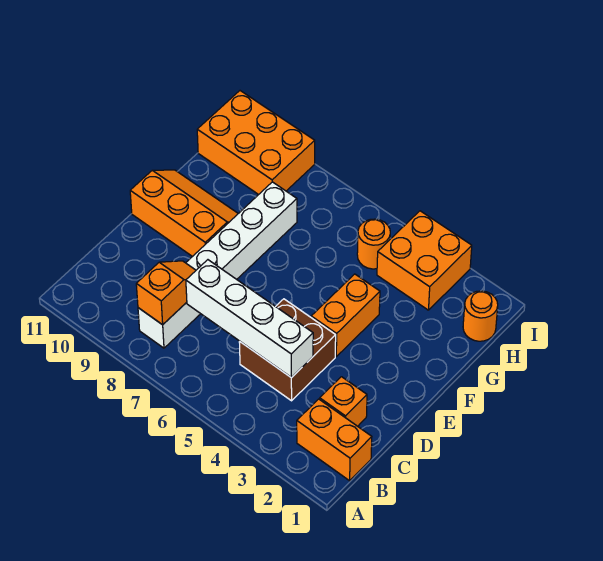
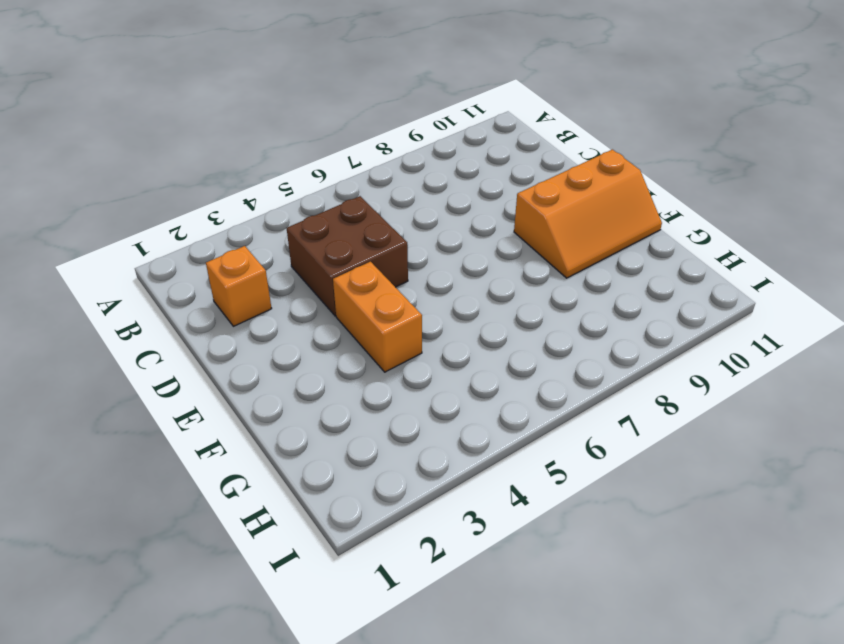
none -> orange brick B1:B2 level 1
none -> white brick B8:G8 level 1
none -> orange round brick H1 level 1

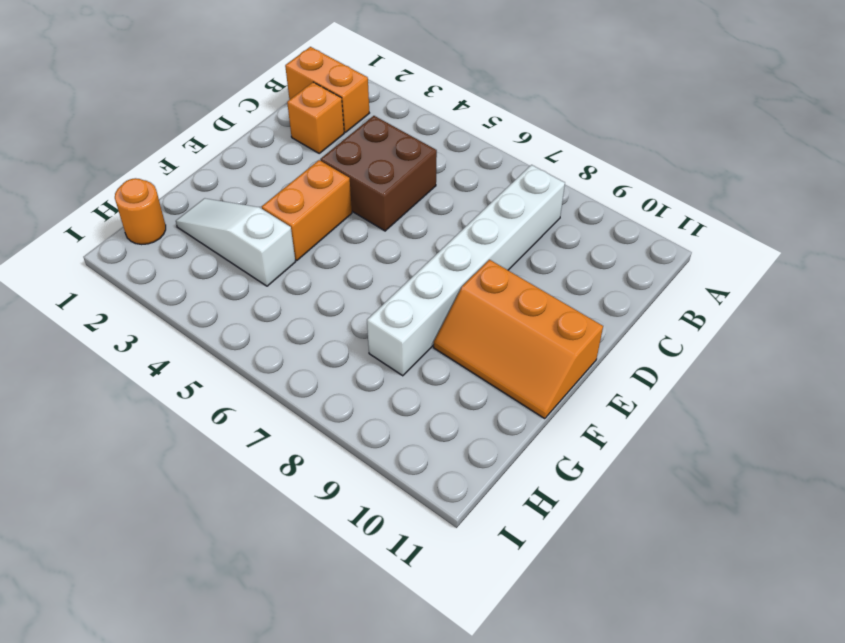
white slope G2:G4 level 1 top 4 -> none
none -> orange brick H3:I4 level 1
none -> orange round brick H5 level 1
none -> orange brick H9:I11 level 1

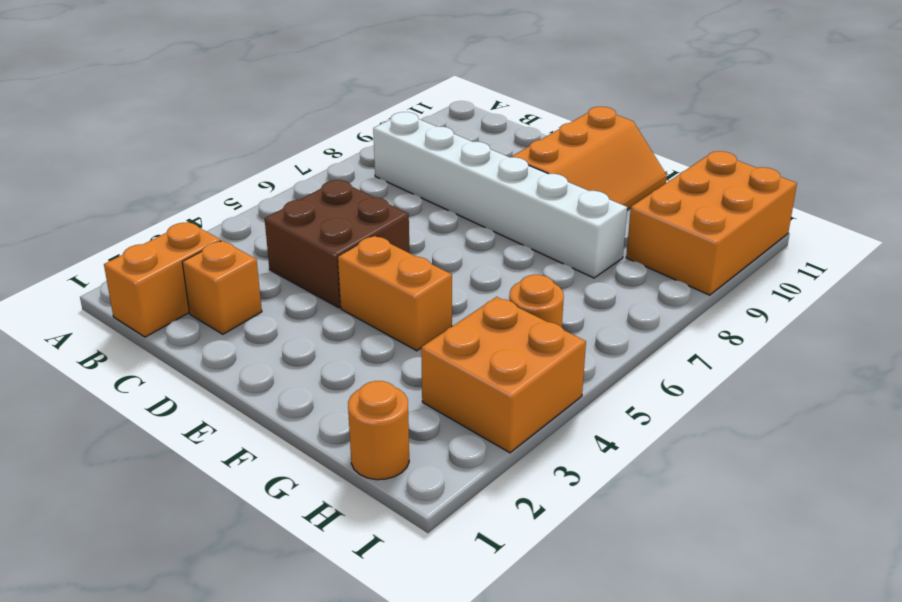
none -> orange slope B8:C8 level 2 top B
none -> white brick C4:C7 level 2

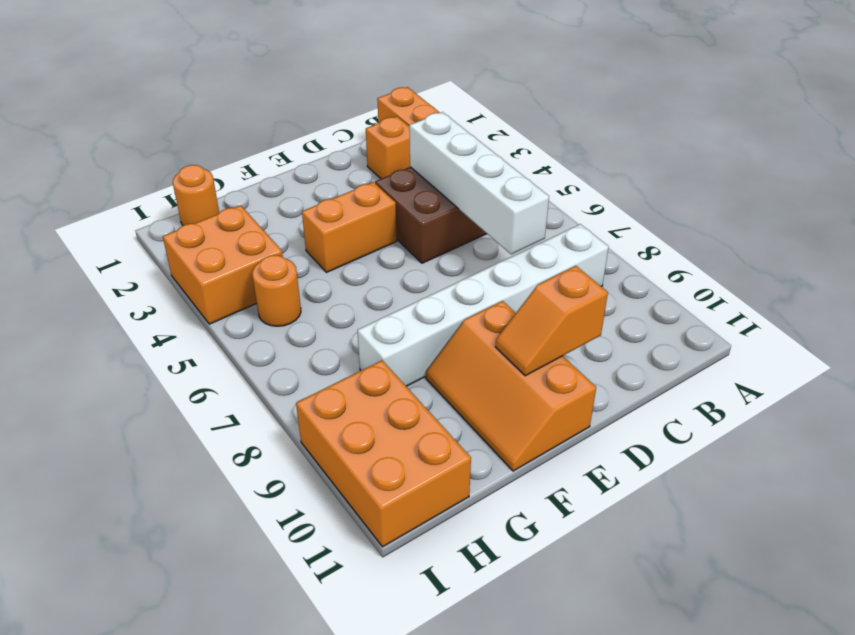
orange slope D10:E10 level 2 top D -> orange slope B8:C8 level 2 top B

